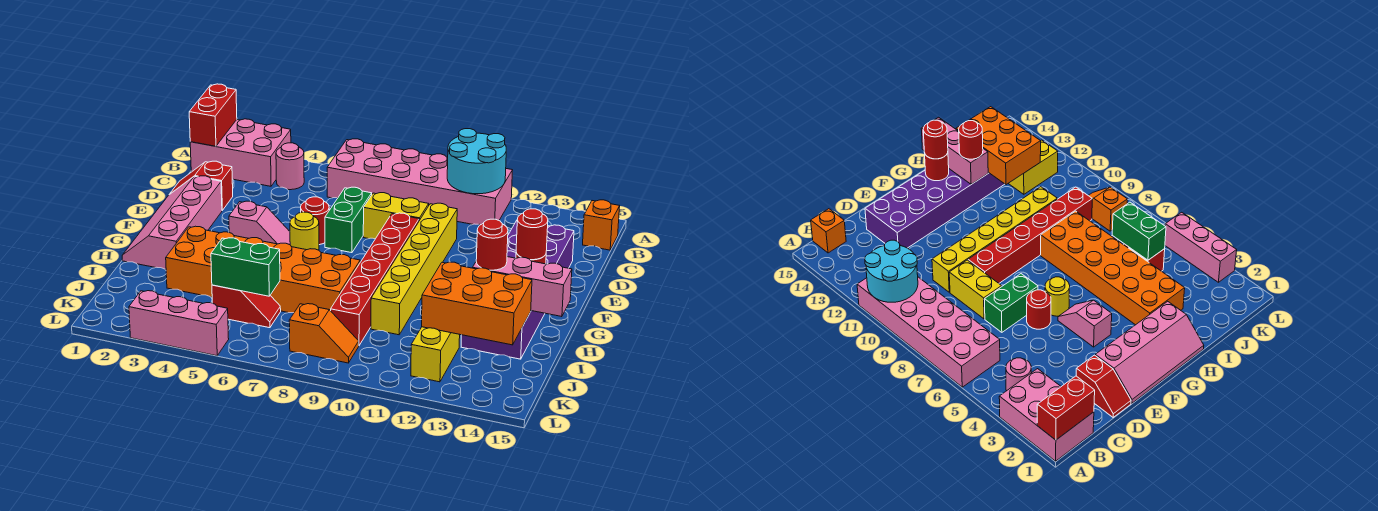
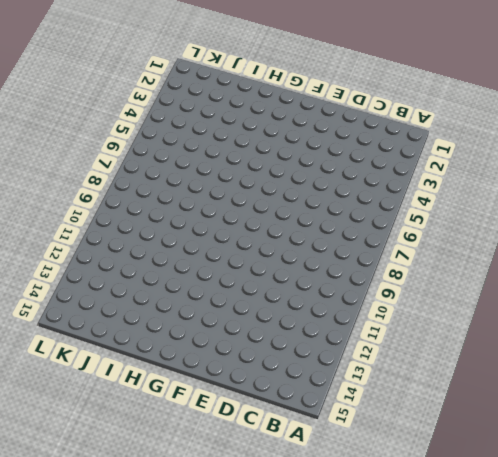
none -> pink brick A1:B3 level 1
none -> pink brick A6:B11 level 1
none -> pink round brick B4 level 1

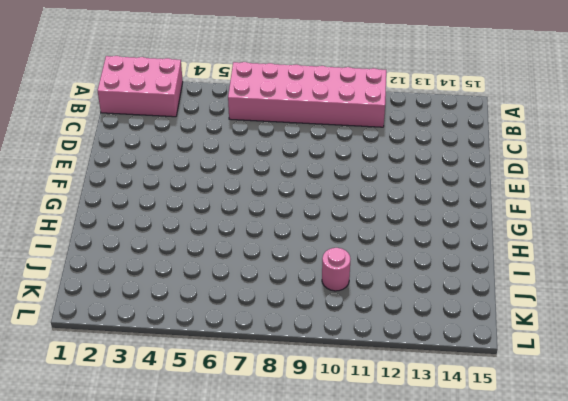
pink round brick J10 level 1 -> pink round brick B4 level 1
none -> orange brick B15 level 1
none -> red slope D1:D2 level 1 top 2
none -> green brick D7:E7 level 1

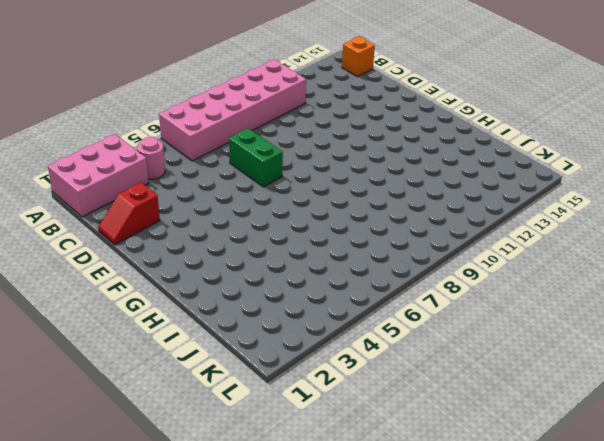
none -> yellow brick D8:D9 level 1
none -> yellow brick D10:I10 level 1
none -> purple brick D13:I14 level 1

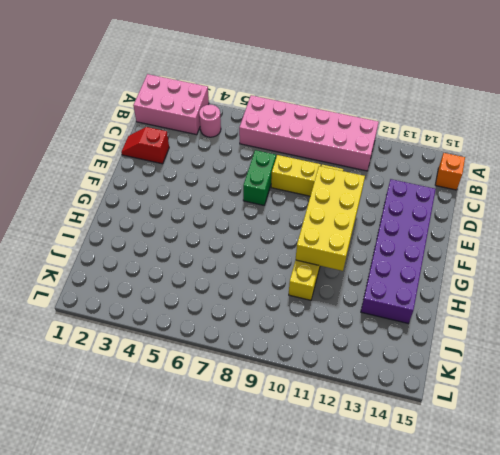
yellow brick E10:H11 level 2 -> none
none -> pink slope E1:H2 level 1 top 2
none -> red round brick E6 level 1
none -> red brick E9:J9 level 1

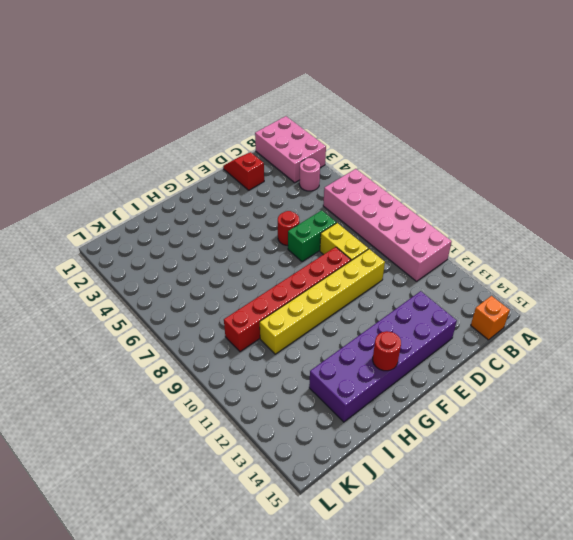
none -> pink slope E1:H2 level 1 top 2
none -> pink slope F4:F5 level 1 top 4
none -> yellow round brick F6 level 1

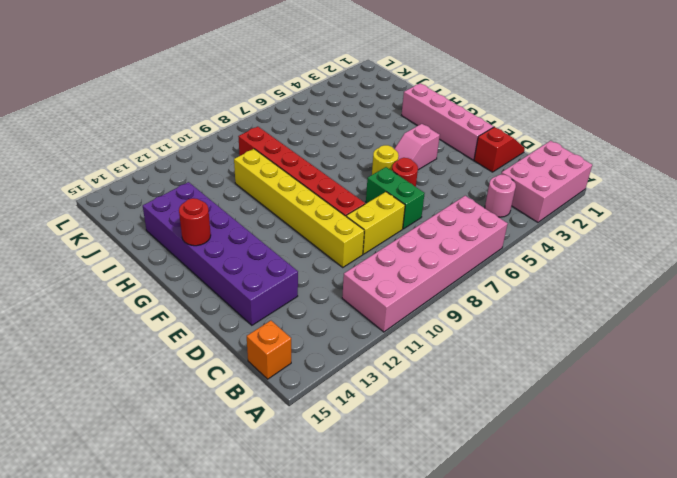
none -> orange brick H3:I8 level 1
none -> red slope J5:J6 level 1 top 5
none -> yellow brick J12:K12 level 1

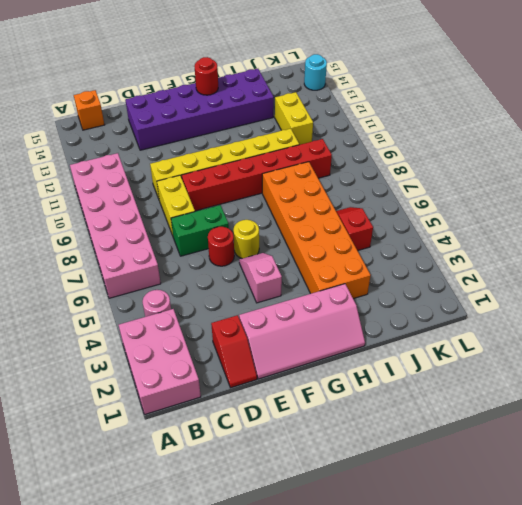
yellow brick J11:J12 level 1 -> yellow brick J12:K12 level 1
cyan round brick L14 level 1 -> none
none -> orange slope K8:K9 level 1 top 8
none -> pink brick L3:L5 level 1
none -> red brick A1:B1 level 2

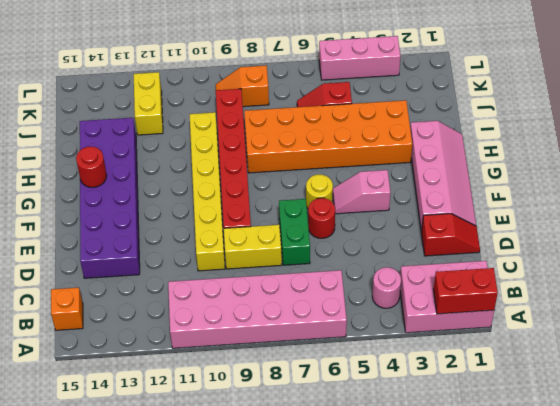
red brick A1:A2 level 2 -> red brick A1:B1 level 2
none -> cyan round brick A10:B11 level 2
none -> pink brick H13:H15 level 2
none -> orange brick I12:J14 level 2

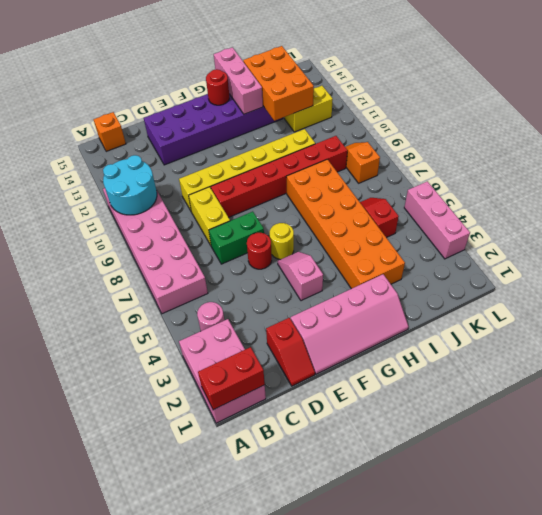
none -> green brick J5:J6 level 2
none -> red round brick G14 level 3
none -> red round brick H13 level 3

